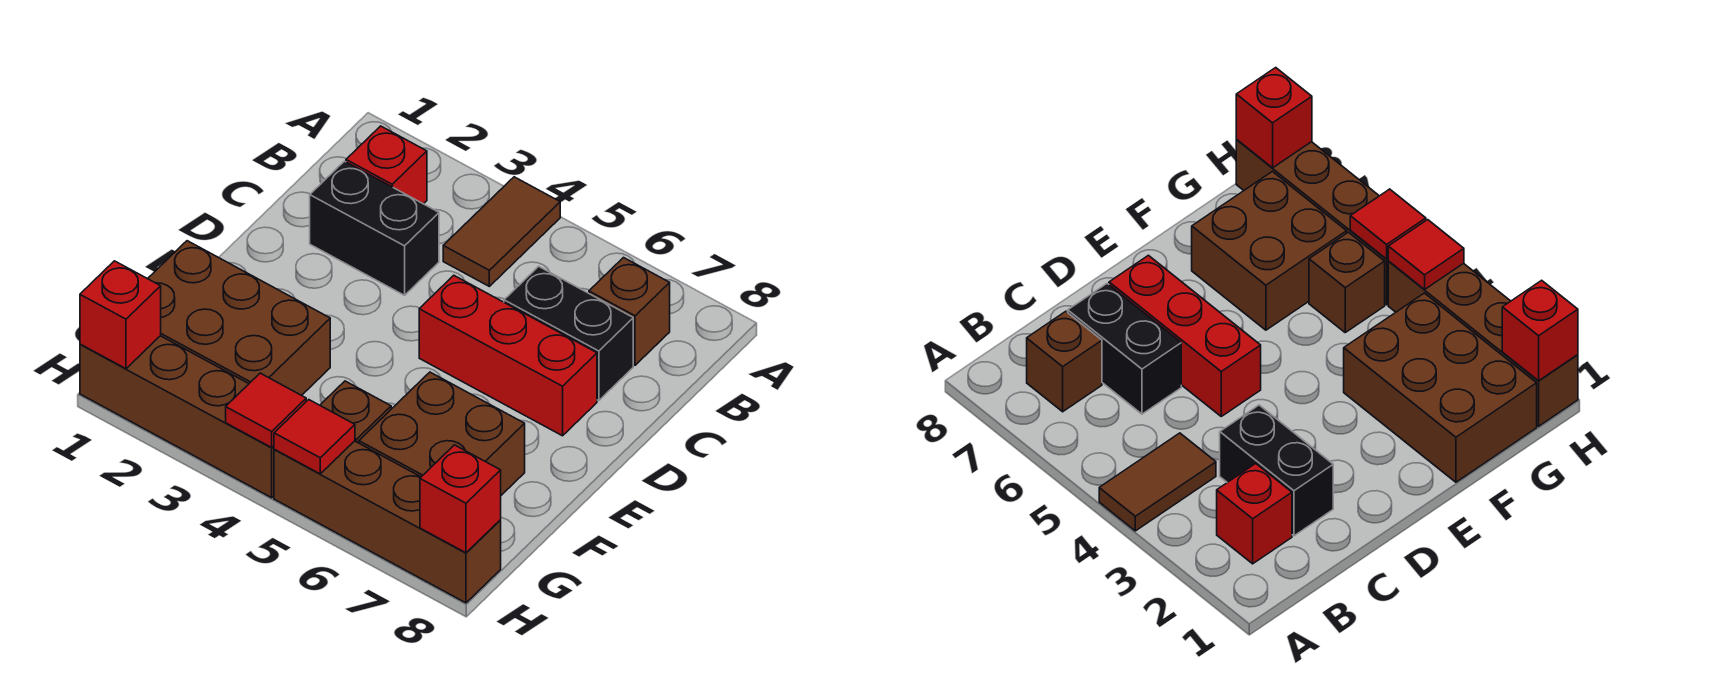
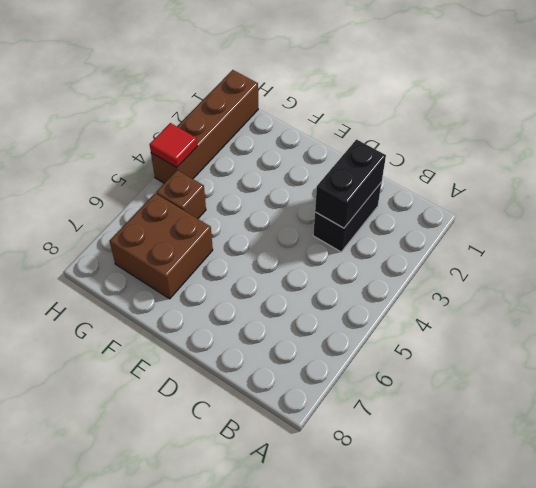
black brick C2:C3 level 2 -> black brick C6:C7 level 1
none -> brown tile A4:B4 level 1
none -> red brick B2 level 1
none -> brown brick B7 level 1

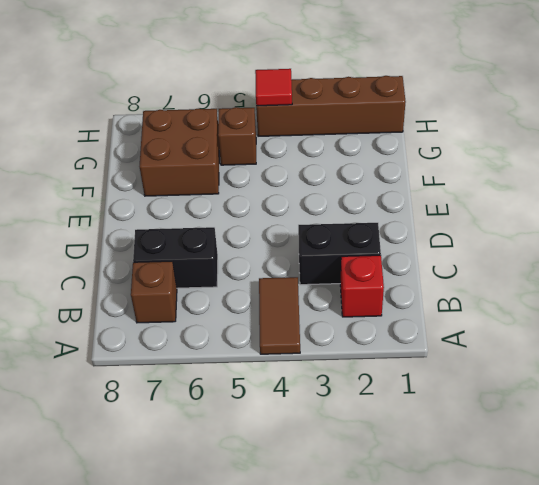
none -> red brick D5:D7 level 1
none -> brown brick F1:G3 level 1
none -> brown brick H5:H8 level 1

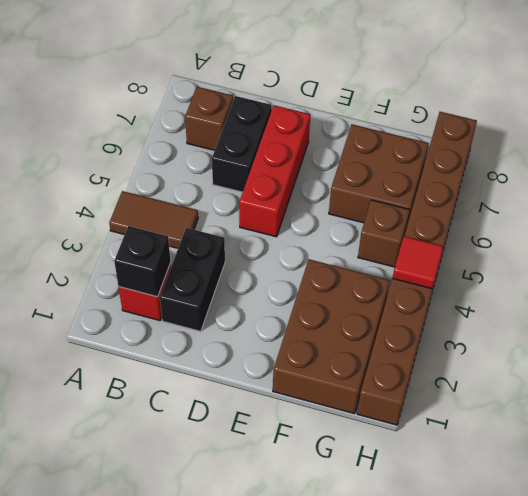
black brick B2 level 2 -> none
none -> red brick H1 level 2
none -> red tile H5 level 2
none -> red brick H8 level 2

